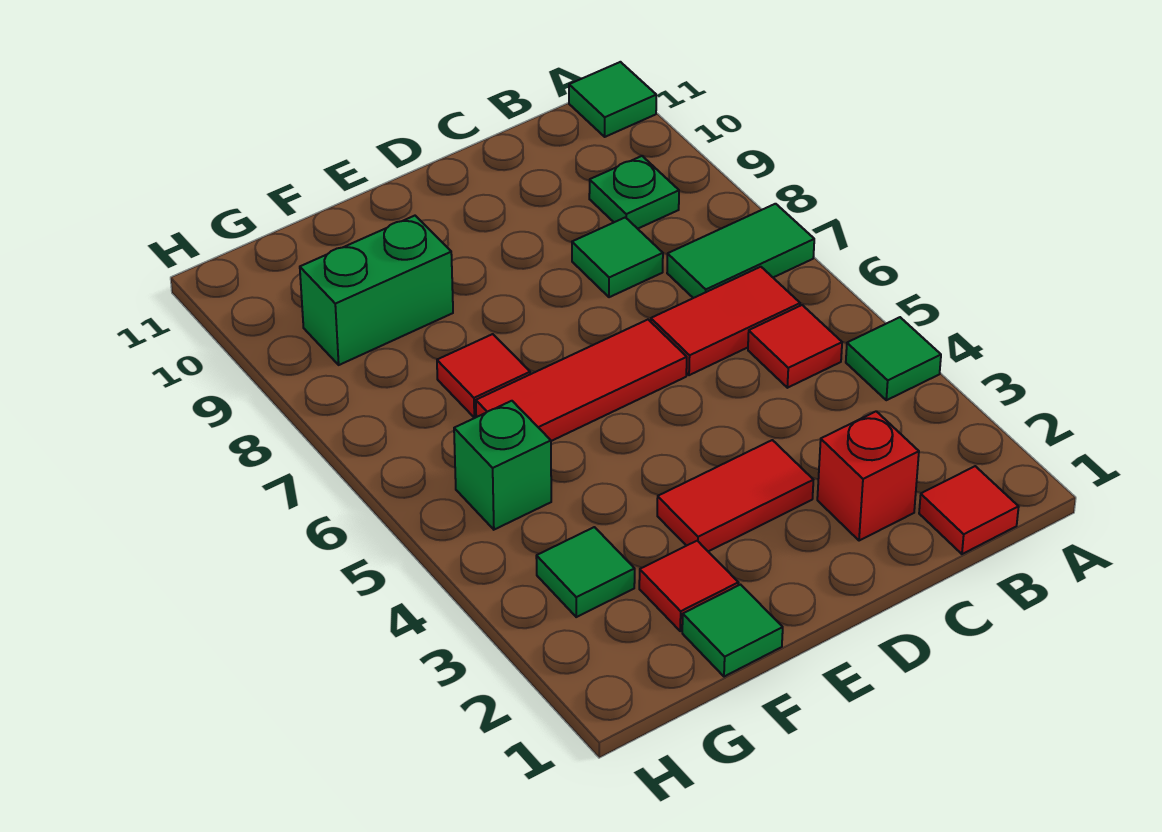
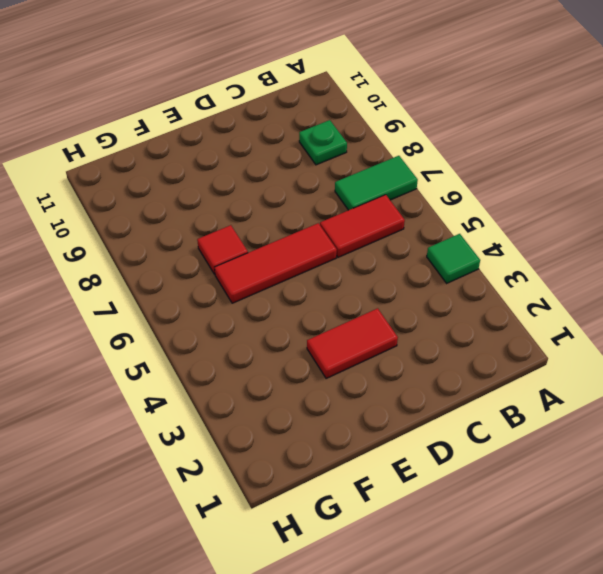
none -> green tile A11 level 1
none -> red tile B1 level 1
none -> red tile B5 level 1

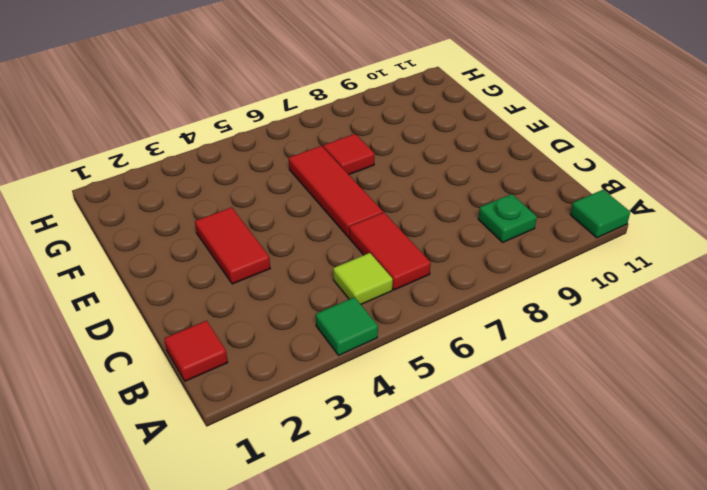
lime tile B5 level 1 -> red tile B5 level 1
none -> green tile A7:B7 level 1
none -> red brick C2 level 1
none -> green tile C8 level 1

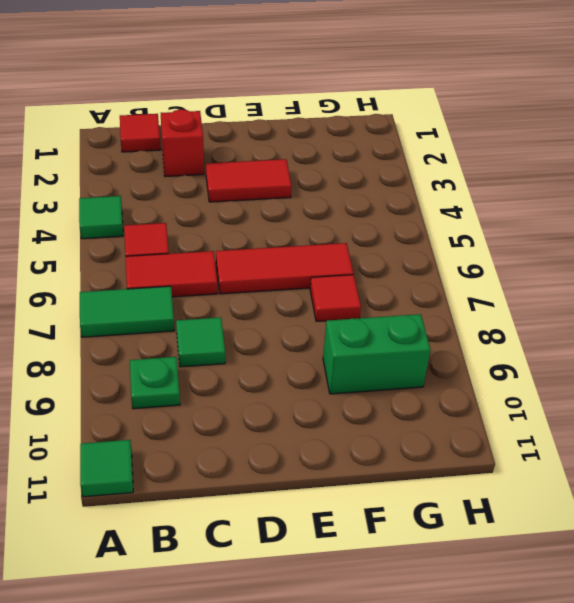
none -> green tile F1 level 1
none -> red tile F2 level 1
none -> green tile G3 level 1

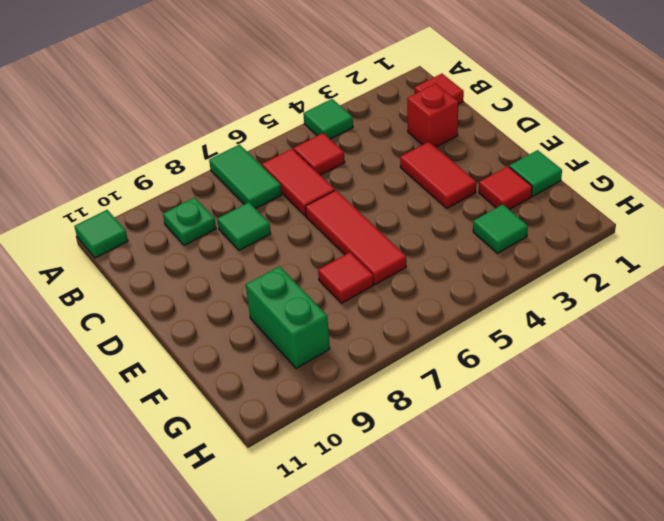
none -> green brick G5 level 1

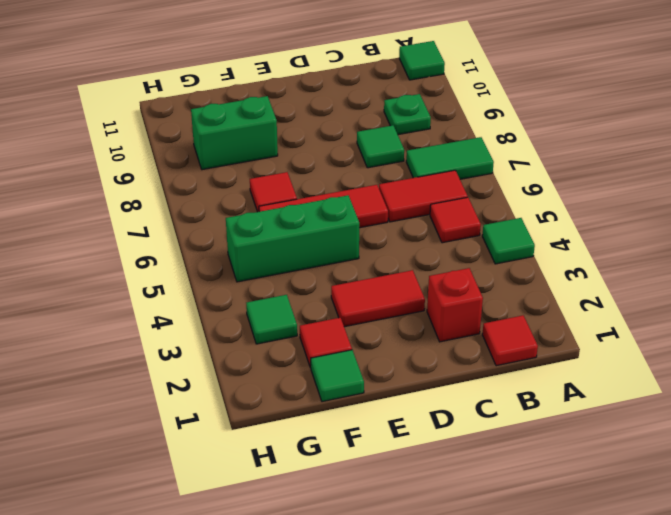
green brick E5:G5 level 1 -> green brick G5 level 1

